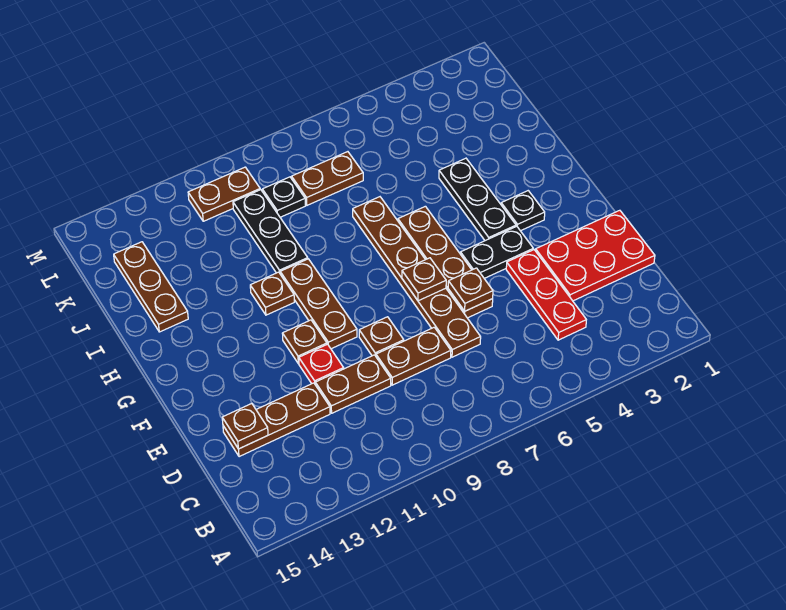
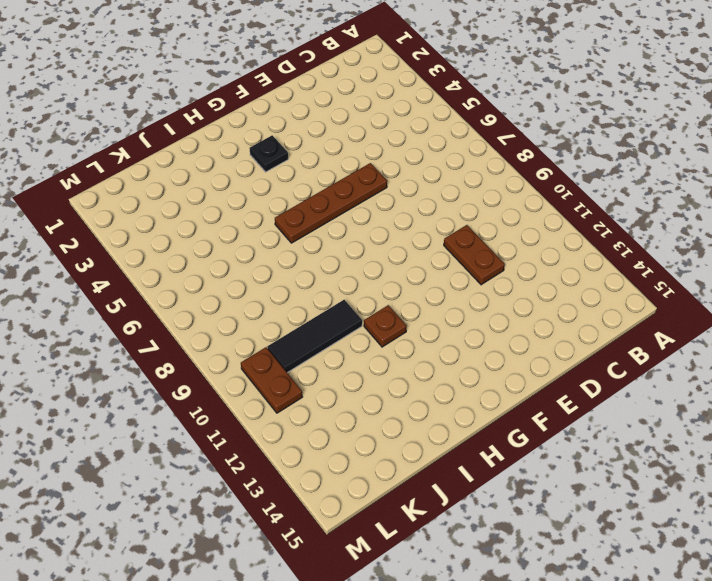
black tile I10:K10 level 1 -> black plate I10:K10 level 1
none -> red plate C4:E4 level 1
none -> red plate D1:E3 level 1
none -> brown plate D7:I7 level 1

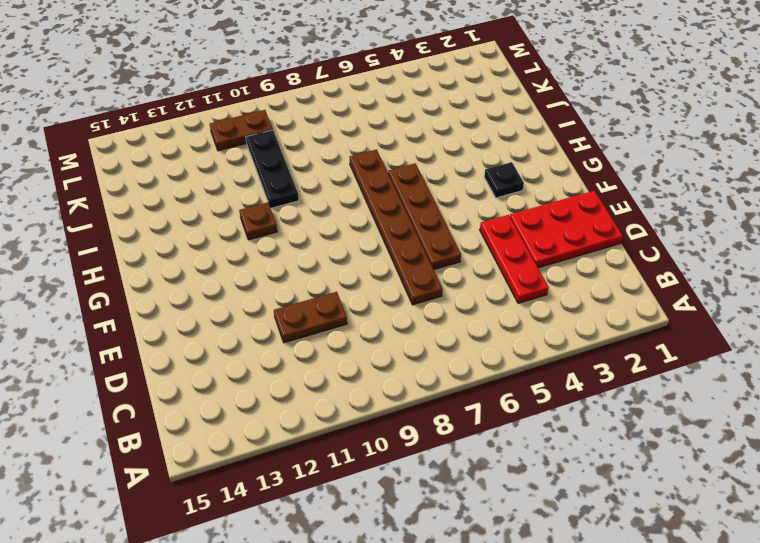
none -> brown plate D8:D9 level 1
none -> brown plate D12:D14 level 1
none -> brown plate E9 level 1

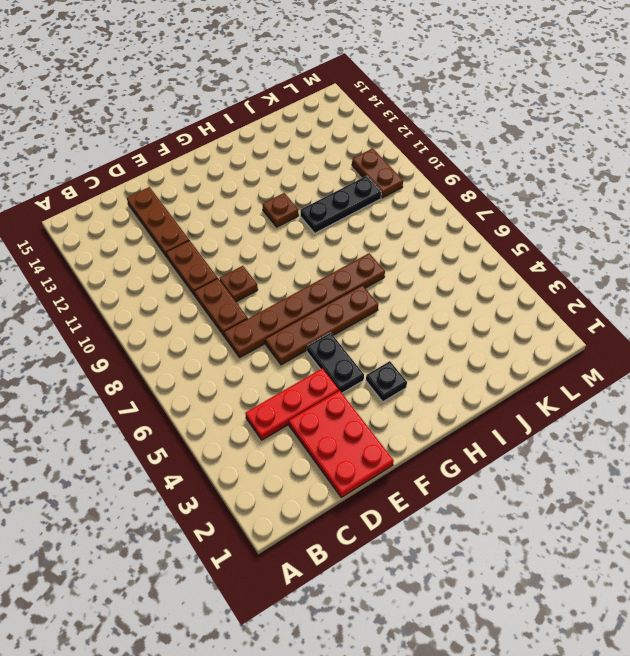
none -> red plate E11 level 1
none -> brown plate F10:H10 level 1
none -> brown plate F11 level 1

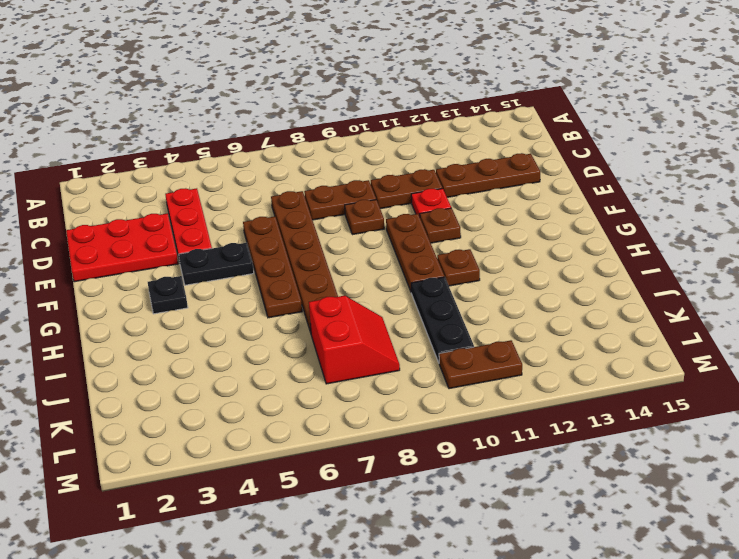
red slope J7:K8 level 1 top 7 -> brown plate K7:K8 level 1
none -> black plate G4:I4 level 1
none -> brown plate I14:K14 level 1
none -> black plate K9 level 1

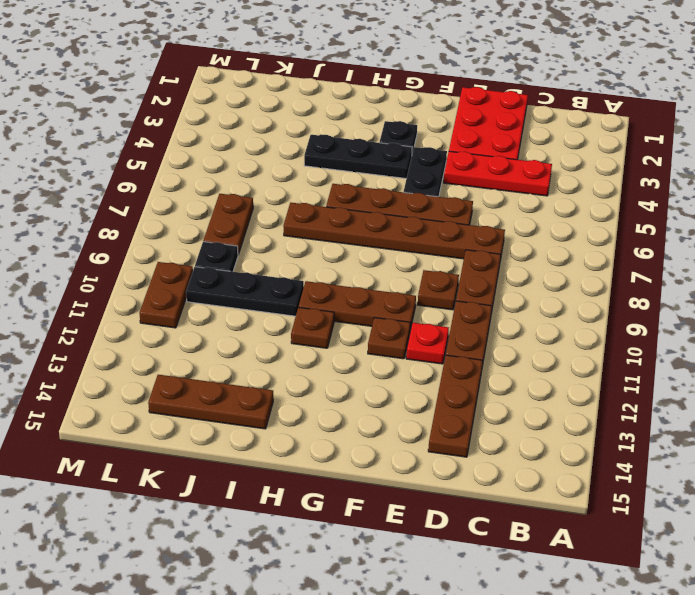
none -> brown plate D14 level 2
none -> brown plate E6 level 2
none -> brown plate F7 level 2

